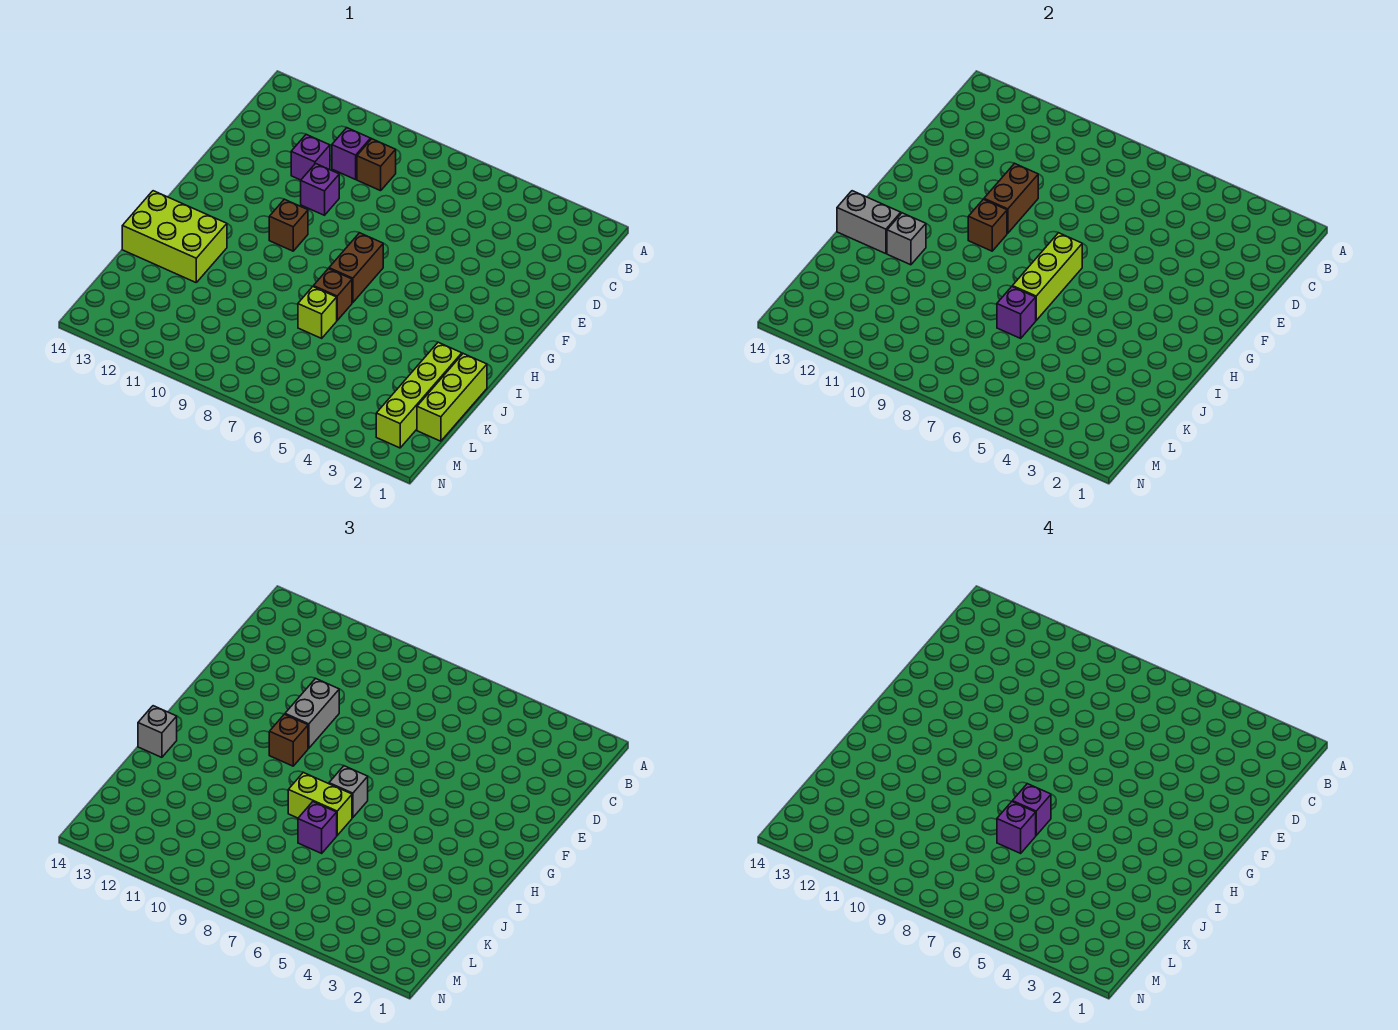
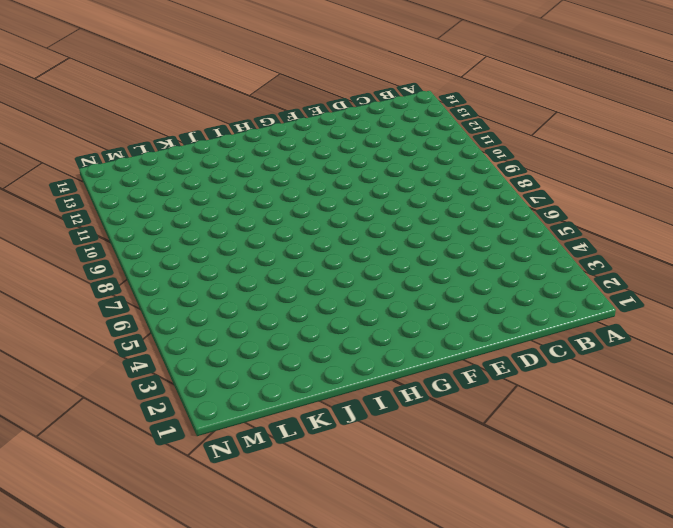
none -> brown brick C9 level 1
none -> purple brick C10 level 1
none -> purple brick D11 level 1

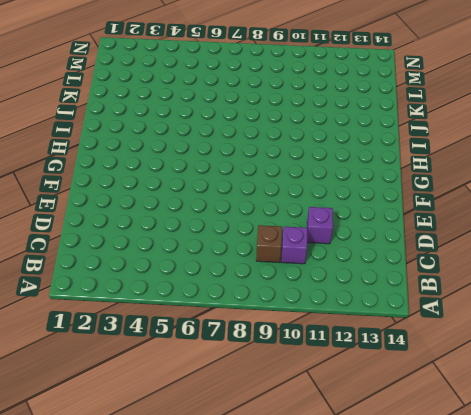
none -> purple brick E10 level 1
none -> brown brick G7:H7 level 1
none -> brown brick G10 level 1

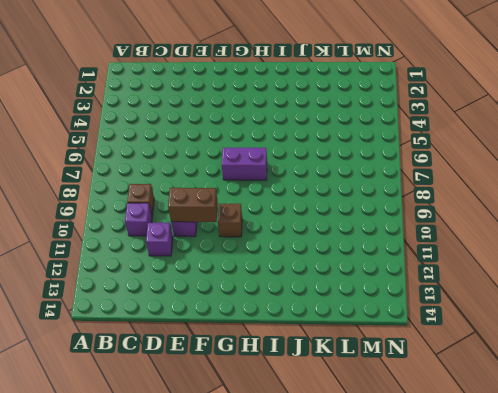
purple brick G7:H7 level 1 -> brown brick G7:H7 level 1
none -> brown brick I7 level 1
none -> lime brick I12:J14 level 1
none -> lime brick J1:L1 level 1

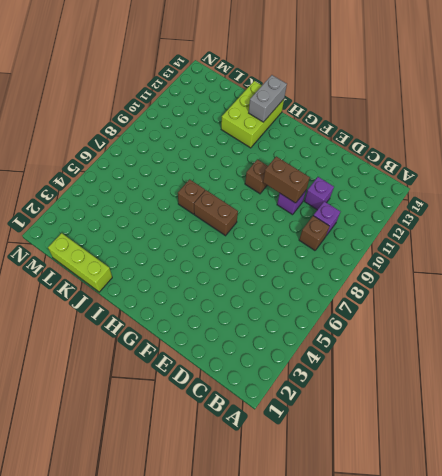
none -> lime brick J2:M2 level 1
none -> lime brick J7 level 1
none -> lime brick G7:I7 level 2

